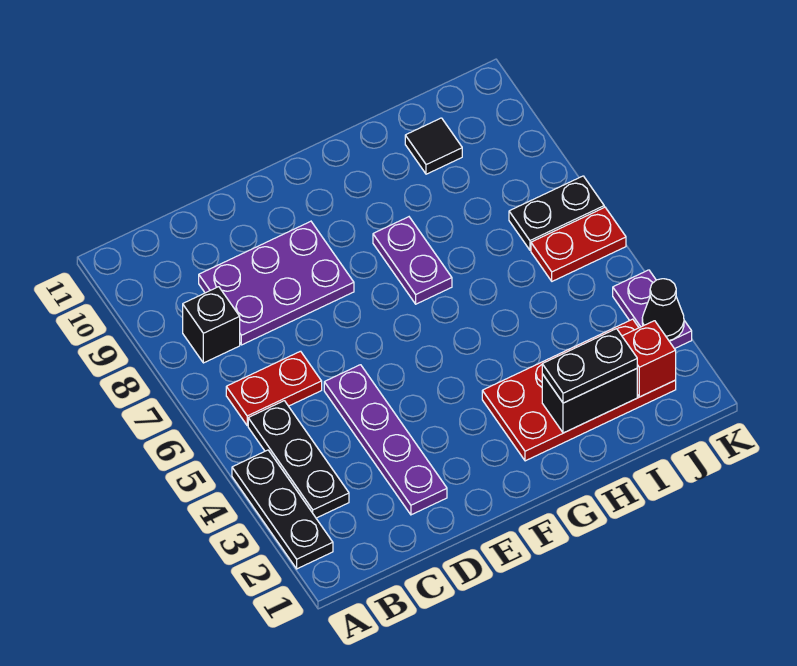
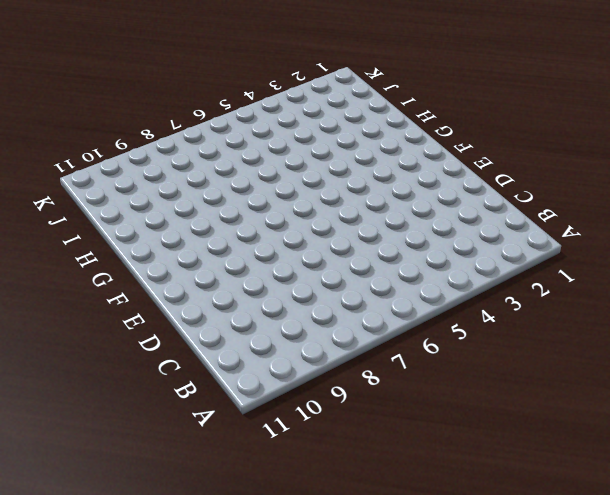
none -> black plate A2:A4 level 1
none -> black plate B3:B5 level 1
none -> red plate B6:C6 level 1

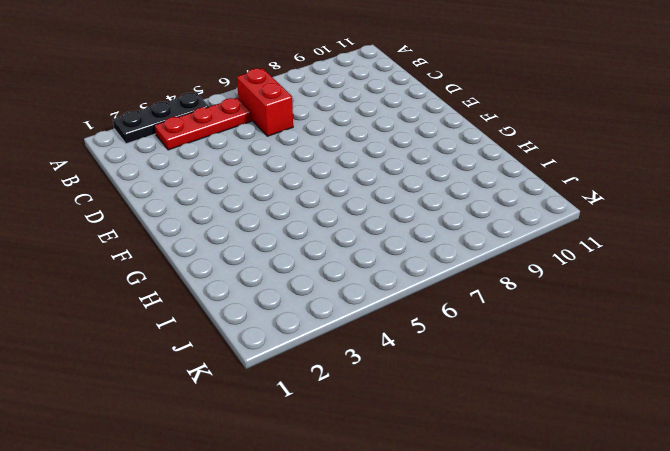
red plate B3:B5 level 1 -> black plate B3:B5 level 1
red brick B6:C6 level 1 -> red plate B6:C6 level 1
none -> black brick B8 level 1
none -> purple plate C8:E9 level 1
none -> purple plate D2:D5 level 1

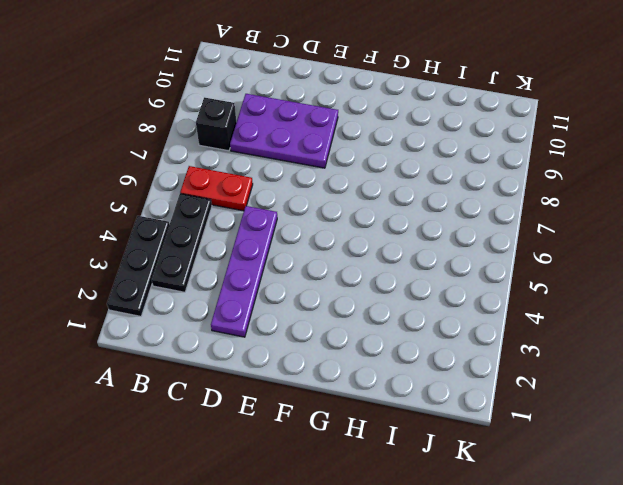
none -> red plate G2:J3 level 1
none -> purple plate G7:G8 level 1
none -> black tile I10 level 1

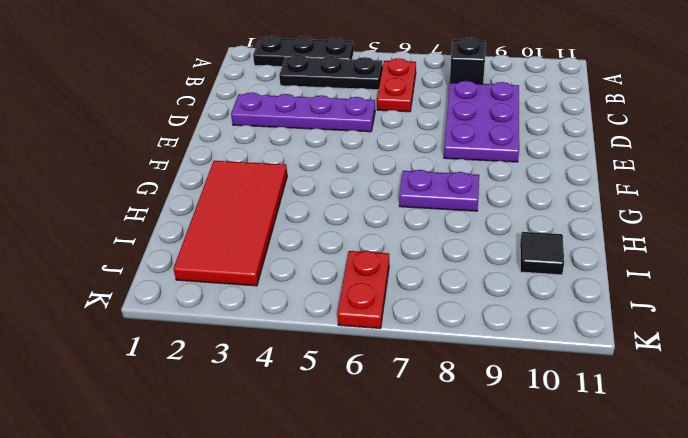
red tile G2:J3 level 1 -> red plate G2:J3 level 1
none -> black plate J7:K7 level 1
none -> purple plate K3:K4 level 1
none -> black brick H2:I2 level 2

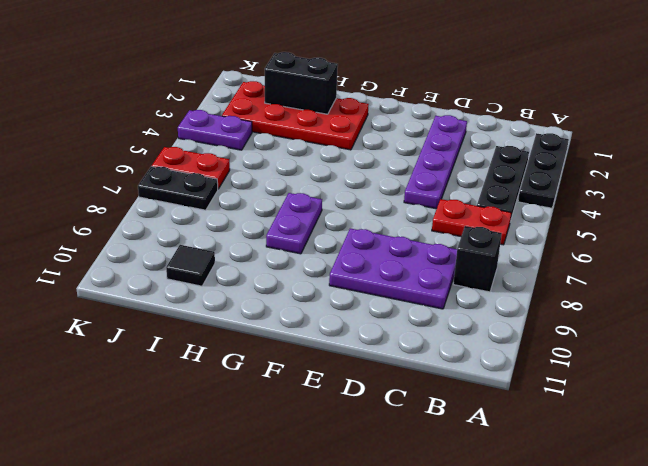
purple plate J4:K4 level 1 -> purple plate K3:K4 level 1
none -> red brick J2 level 2
none -> black cone K3 level 2
none -> black plate H2:I2 level 3

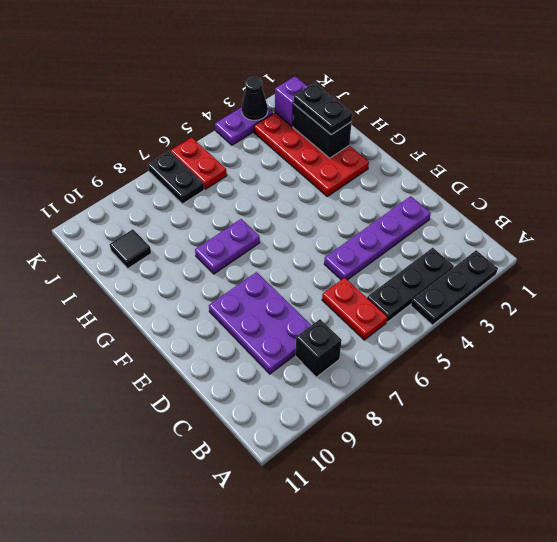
purple brick J2 level 2 -> red brick J2 level 2

